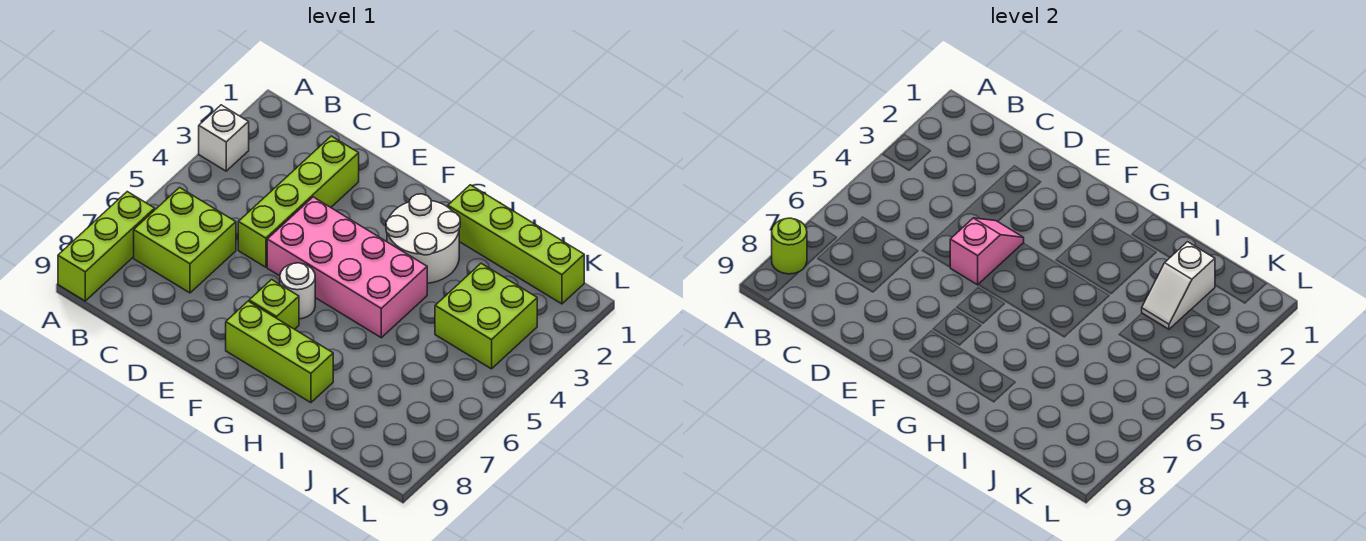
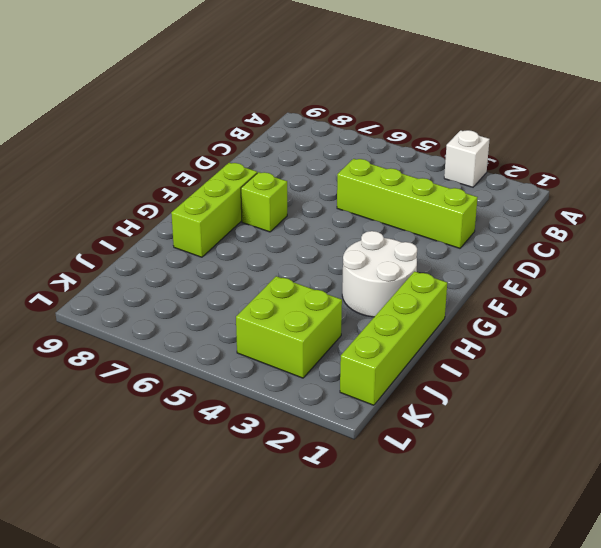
none -> lime brick A7:A9 level 1
none -> lime brick B6:C7 level 1
none -> pink brick E4:H5 level 1

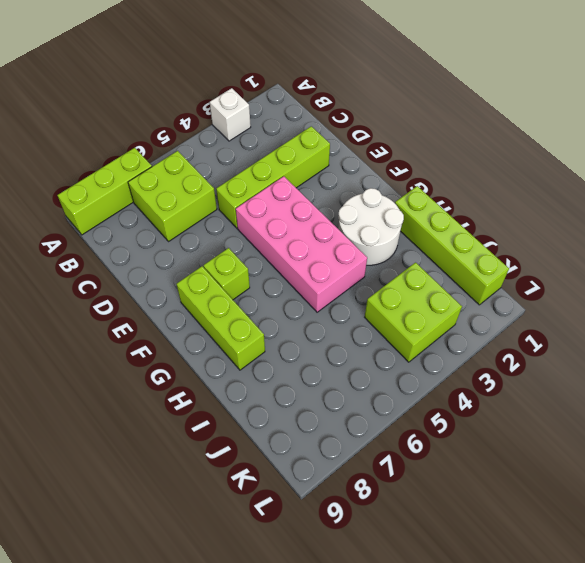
none -> white round brick F6 level 1
none -> lime round brick A8 level 2
none -> pink slope E4:E5 level 2 top 5

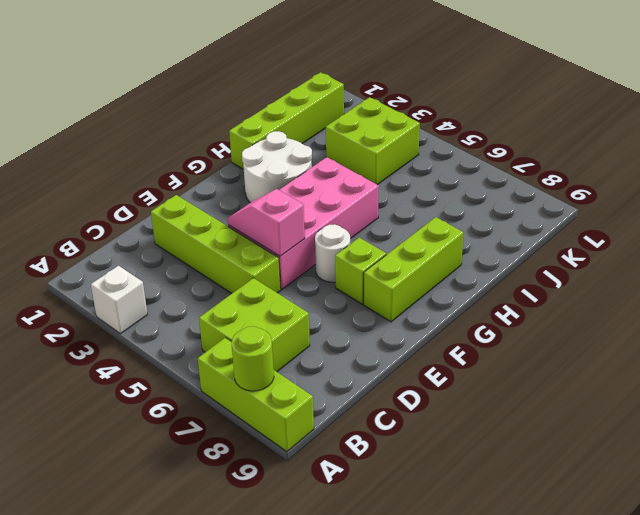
none -> white slope J2:J3 level 2 top 2

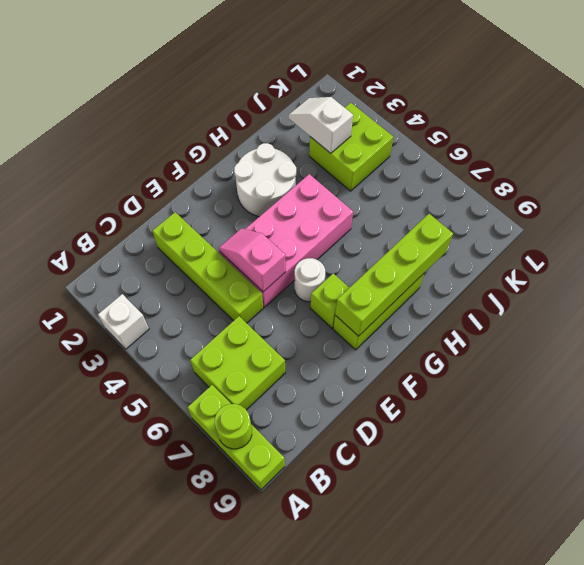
lime brick F8:I8 level 2 -> lime brick H1:K1 level 1
white slope J2:J3 level 2 top 3 -> white slope J2:J3 level 2 top 2

